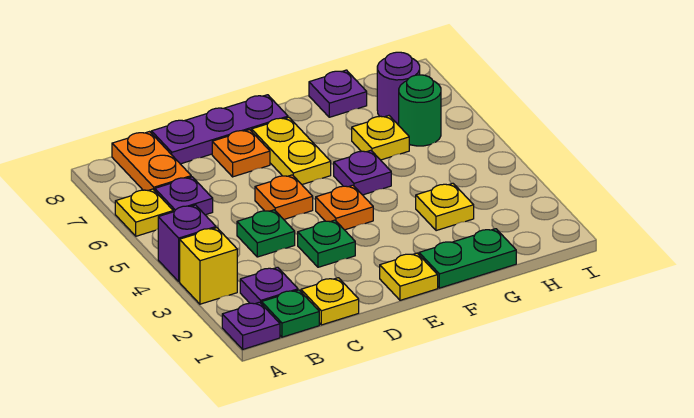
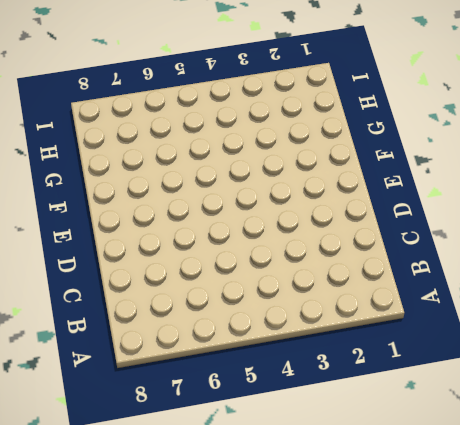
none -> purple plate A1 level 1
none -> yellow brick A3 level 1
none -> purple brick A4 level 1

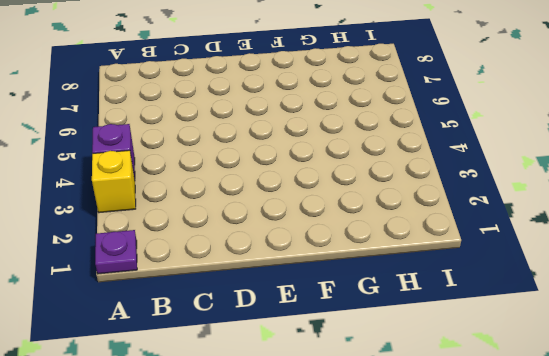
none -> yellow plate A6 level 1
none -> green plate B1 level 1
none -> purple plate B2 level 1

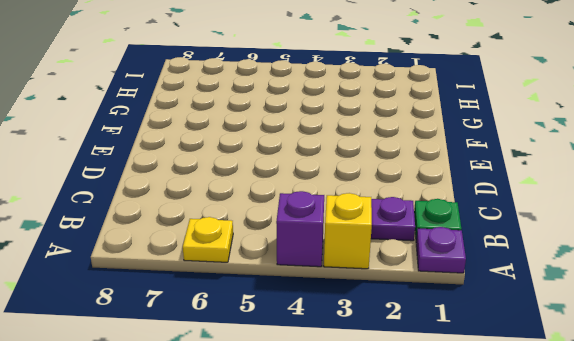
none -> purple plate B6 level 1
none -> orange plate B7:B8 level 1
none -> yellow plate C1 level 1

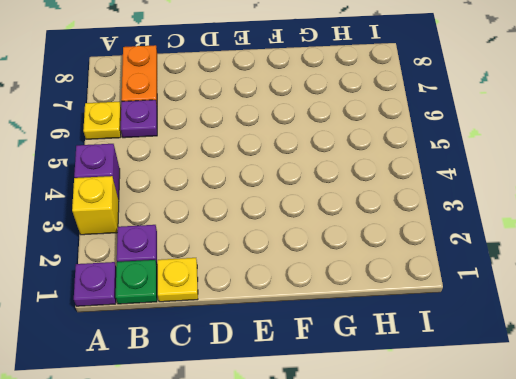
none -> green plate C4 level 1
none -> purple plate C8:E8 level 1
none -> green plate D3 level 1

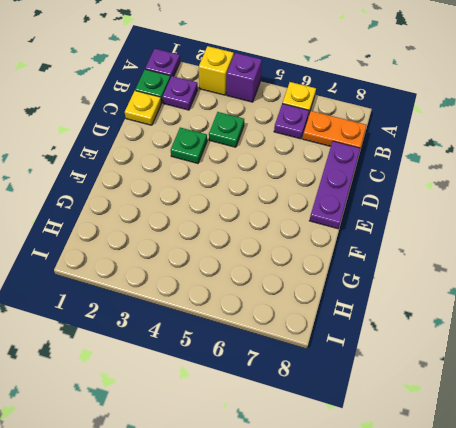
none -> orange plate D5 level 1
none -> orange plate D7 level 1
none -> yellow plate E1 level 1

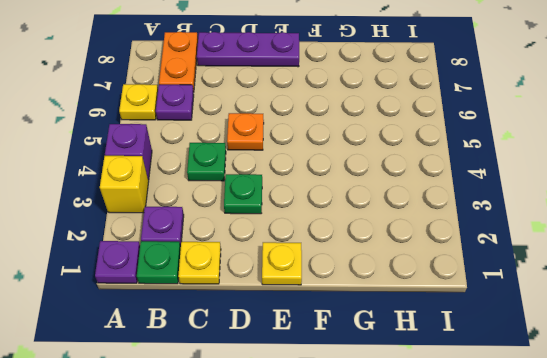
none -> orange plate D7 level 1
none -> orange plate E4 level 1
none -> yellow plate E6:E7 level 1

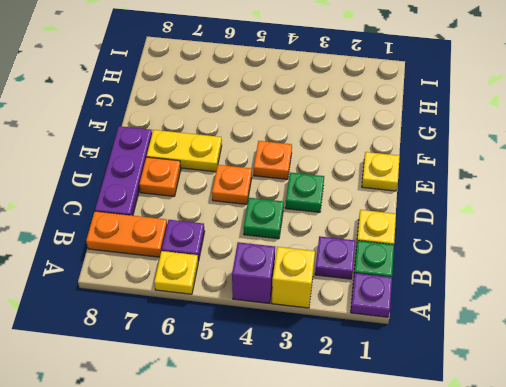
none -> green plate F1:G1 level 1
none -> purple plate F5 level 1
none -> yellow plate G3 level 1

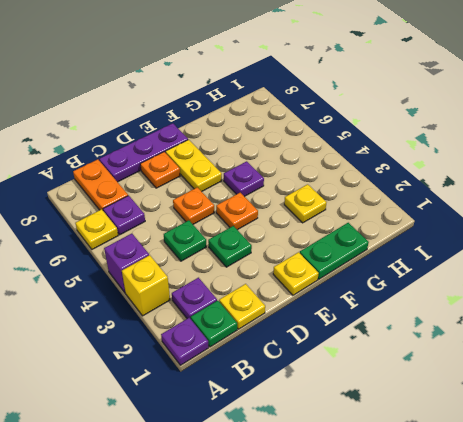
none -> yellow plate G6 level 1
none -> purple plate G8 level 1
none -> green round brick H6 level 1

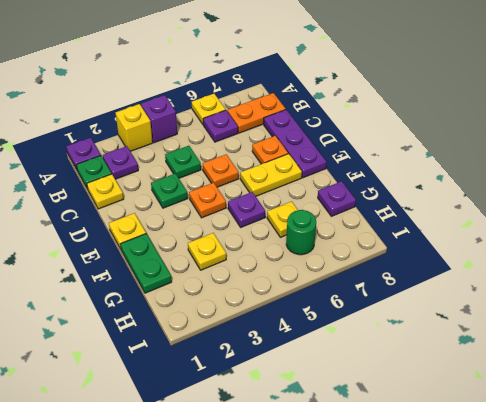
none -> purple round brick H7 level 1

